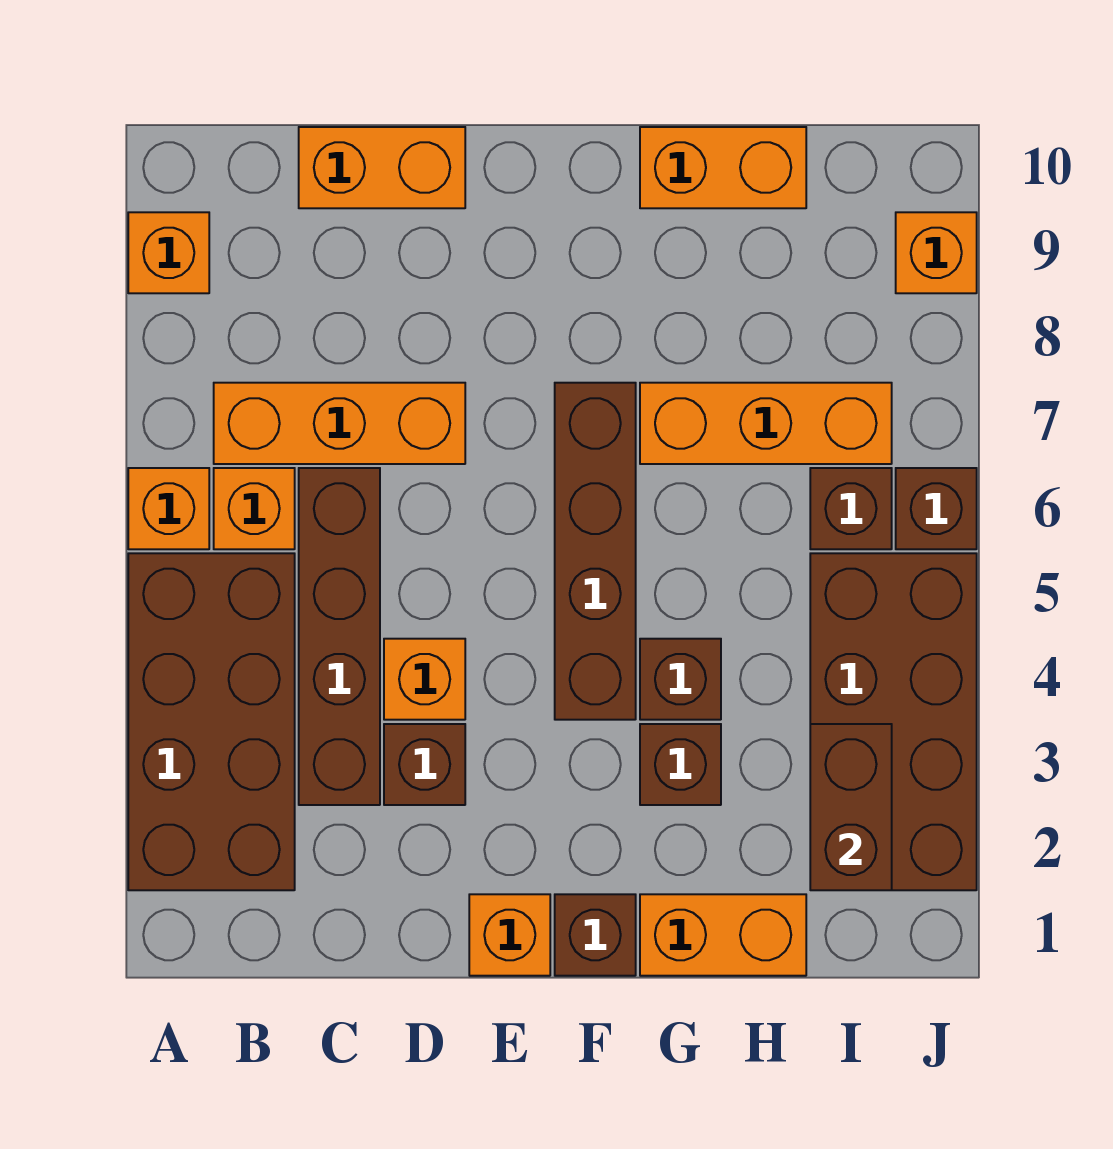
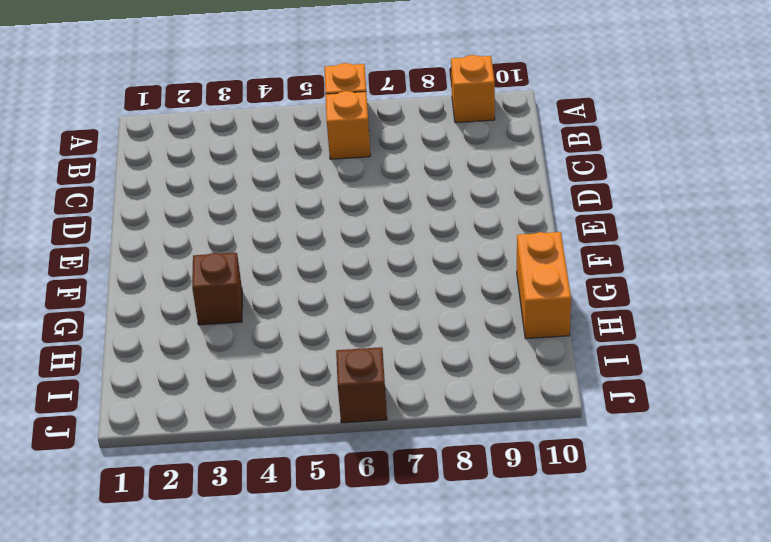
none -> brown brick A2:B5 level 1
none -> orange brick B7:D7 level 1
none -> brown brick C3:C6 level 1

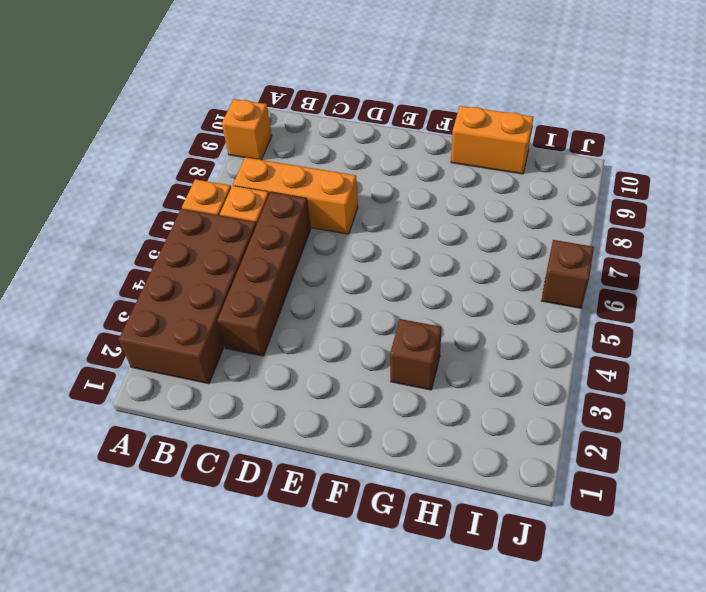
none -> orange brick C10:D10 level 1
none -> brown brick D3 level 1
none -> orange brick D4 level 1

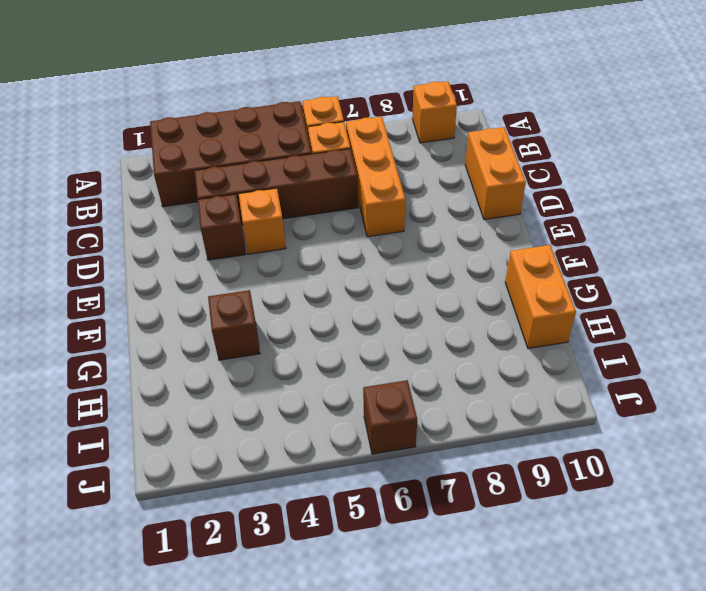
none -> orange brick E1 level 1
none -> brown brick F1 level 1
none -> brown brick F4:F7 level 1

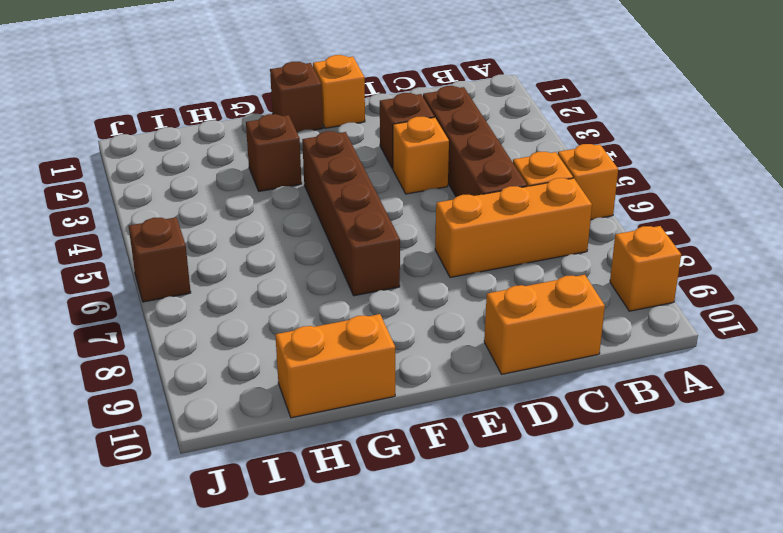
none -> brown brick A2:B5 level 1
none -> orange brick G1:H1 level 1
none -> brown brick G4 level 1

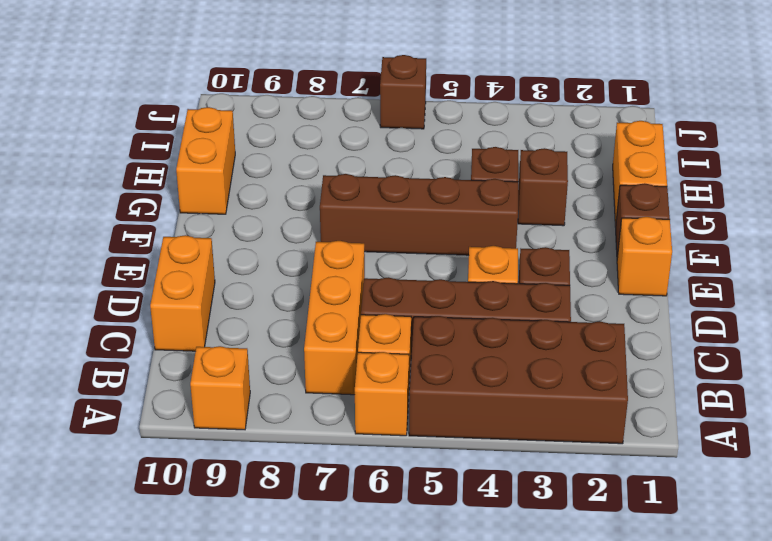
none -> orange brick G7:I7 level 1
none -> brown brick I2:J5 level 1
none -> brown brick I6 level 1

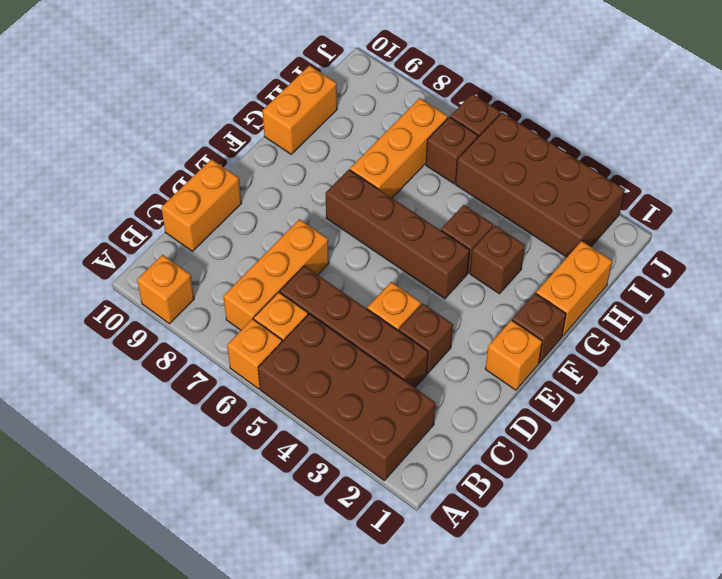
none -> orange brick J9 level 1
none -> brown brick I2:I3 level 2

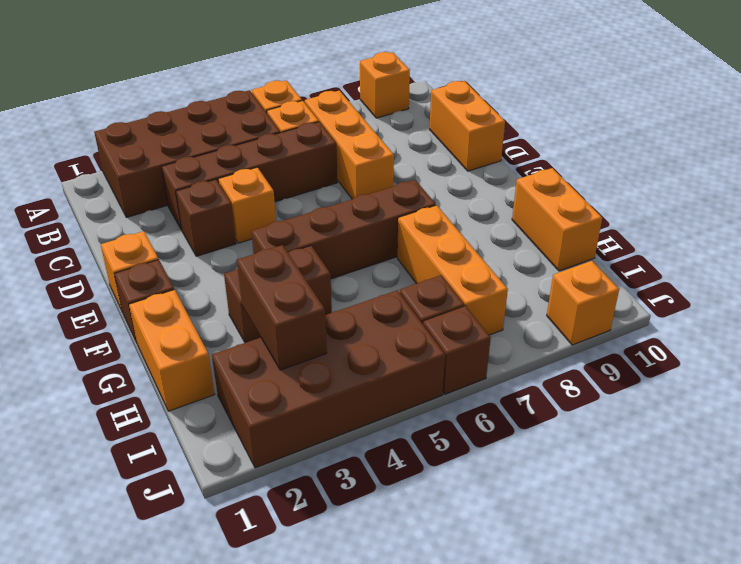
brown brick H3:I3 level 2 -> brown brick I2:I3 level 2

